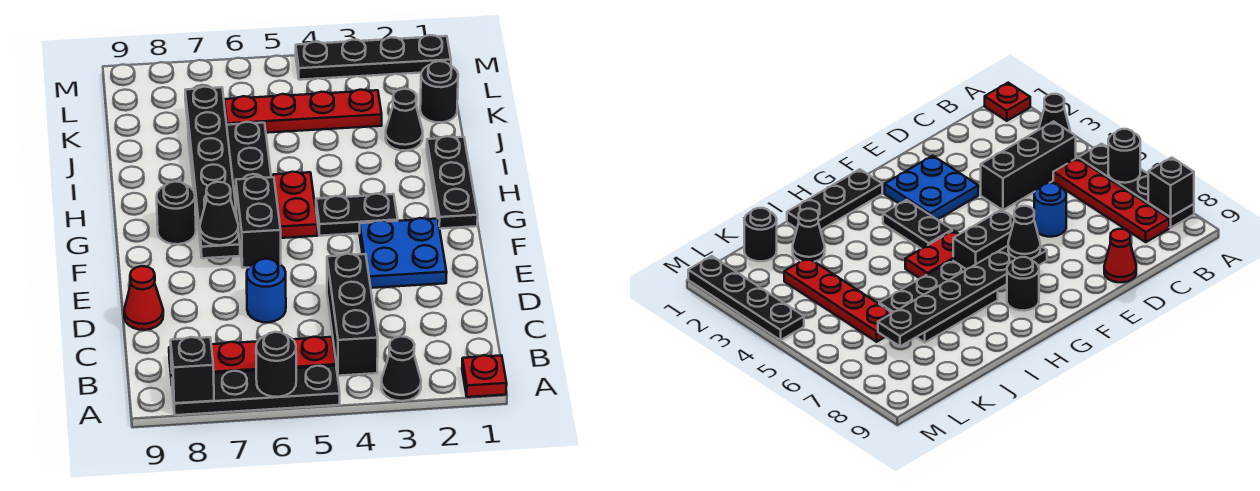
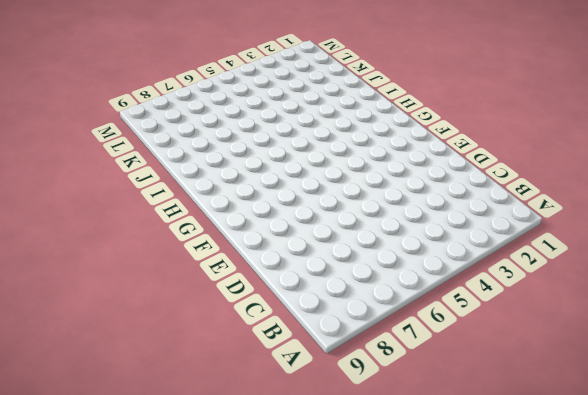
none -> red plate A1 level 1
none -> black cone A3 level 1
none -> black plate A5:A8 level 1

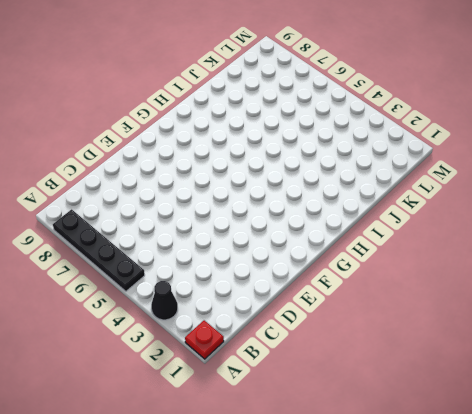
none -> black brick B4:D4 level 1
none -> red plate B5:B8 level 1
none -> blue round brick D6 level 1

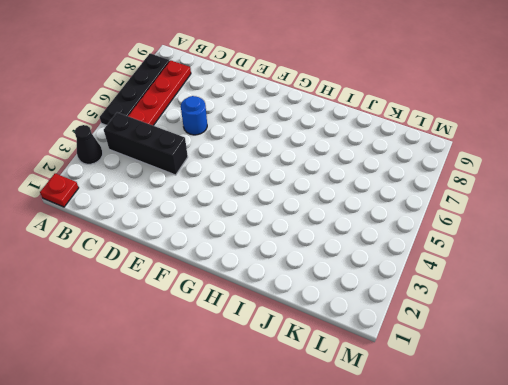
none -> red cone D9 level 1
none -> blue plate E2:F3 level 1
none -> black brick F6:G6 level 1

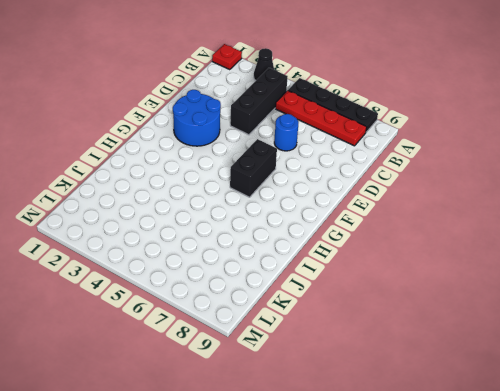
blue round brick E2:F3 level 1 -> blue plate E2:F3 level 1
none -> red cone D9 level 1
none -> black plate G1:I1 level 1
none -> black plate G3:G4 level 1

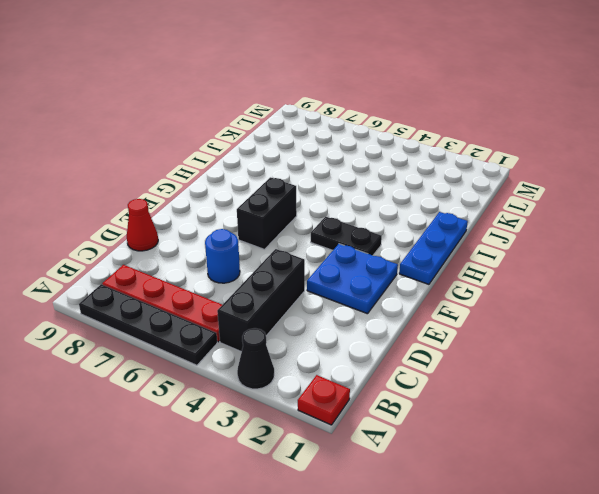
blue plate G1:I1 level 1 -> black plate G1:I1 level 1
none -> red plate G5:H5 level 1
none -> black round brick G8 level 1
none -> black plate H6:J7 level 1

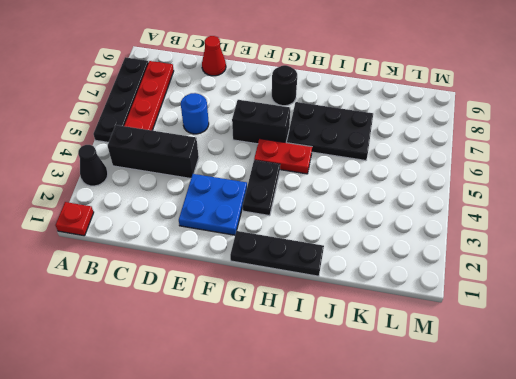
none -> black cone J2 level 1
none -> black round brick K1 level 1
none -> red plate K3:K6 level 1

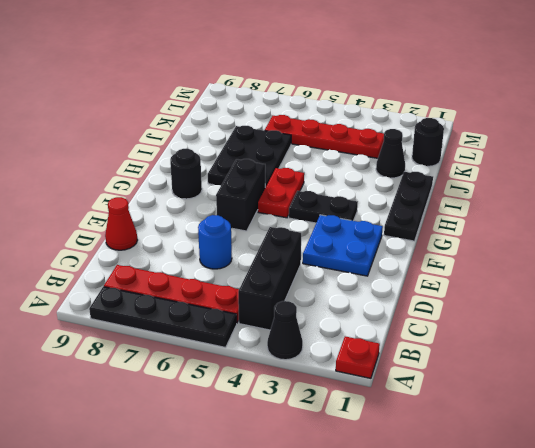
none -> black plate M1:M4 level 1
none -> black round brick A6 level 2
none -> black brick A8 level 2

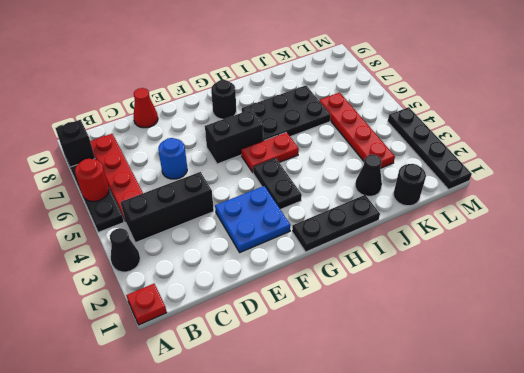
red round brick A6 level 2 -> black round brick A6 level 2
none -> black plate F7:K7 level 2
none -> black cone F7 level 3

